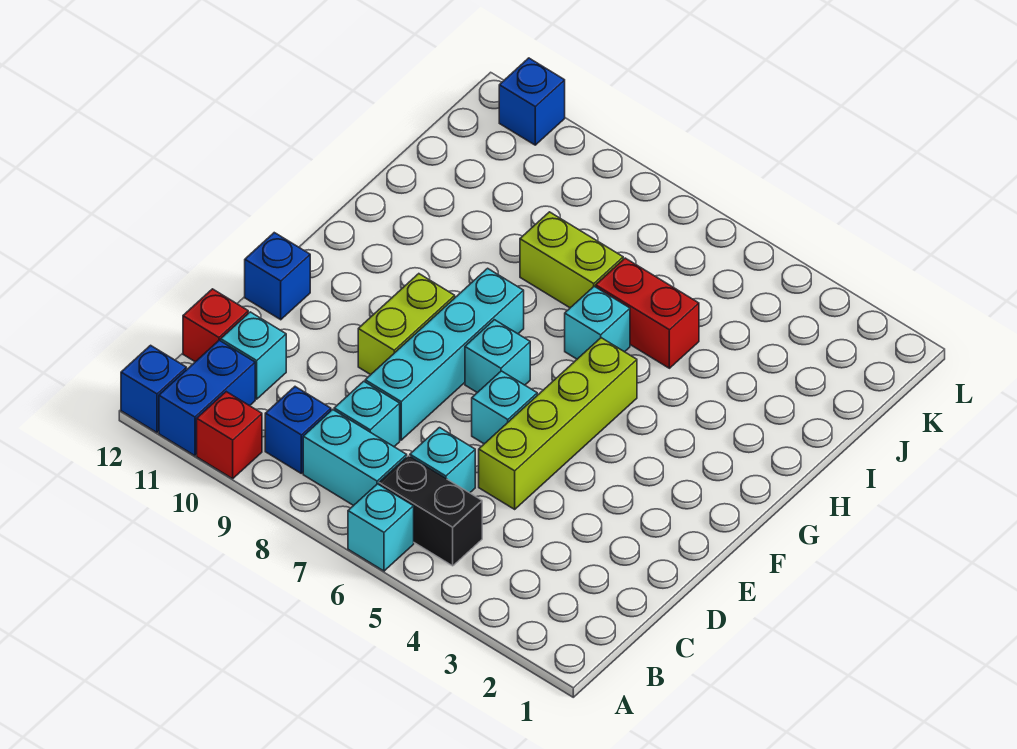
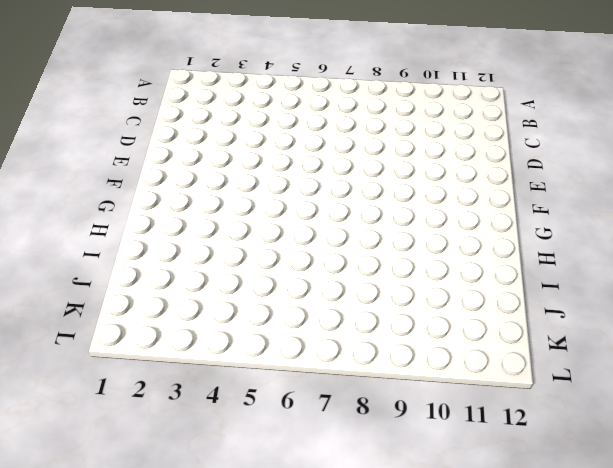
none -> cyan brick A6 level 1
none -> red brick A10 level 1
none -> blue brick A11:B11 level 1

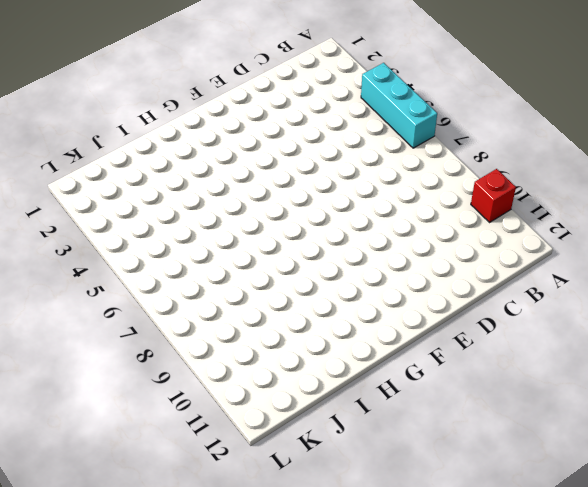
cyan brick A4:A6 level 1 -> cyan brick A6 level 1
none -> blue brick A11:B11 level 1
none -> blue brick A12 level 1
none -> black brick B5:B6 level 1

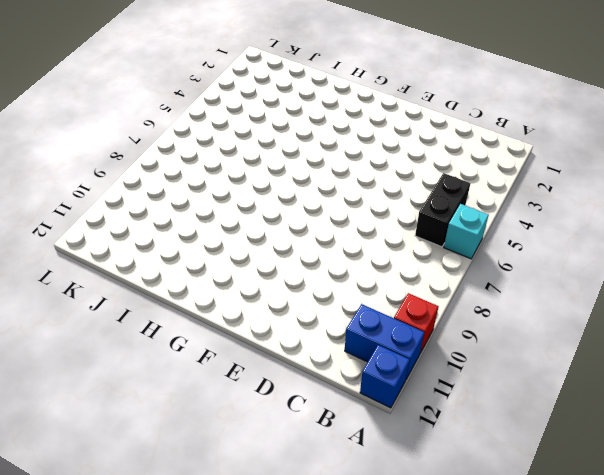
none -> cyan brick B7:B8 level 1
none -> blue brick B9 level 1
none -> cyan brick C6 level 1

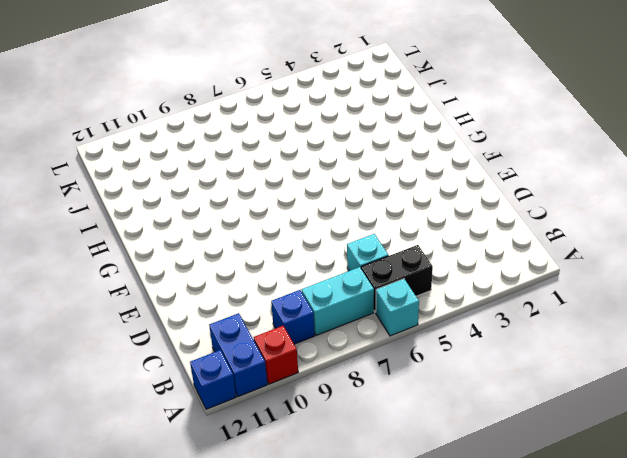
none -> cyan brick C8 level 1
none -> cyan brick C11 level 1
none -> red brick C12 level 1

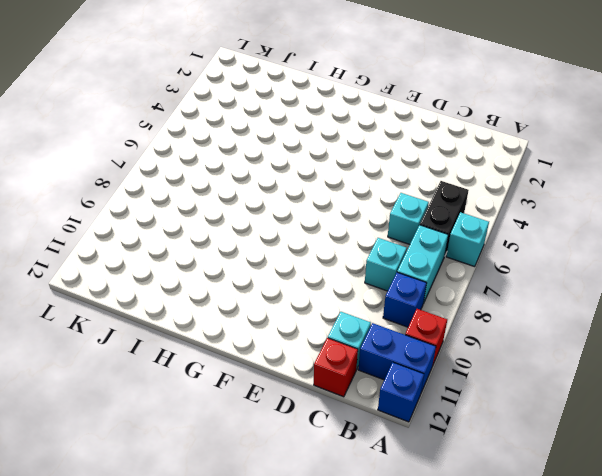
none -> lime brick D5:G5 level 1
none -> cyan brick D8:G8 level 1
none -> cyan brick E6 level 1

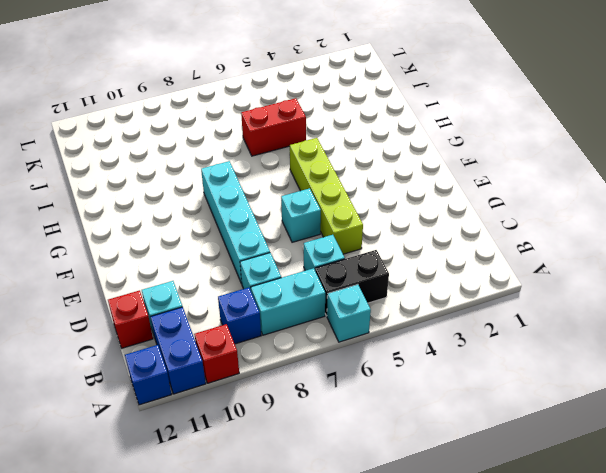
none -> lime brick E9:F9 level 1
none -> blue brick E12 level 1
none -> cyan brick F7 level 1

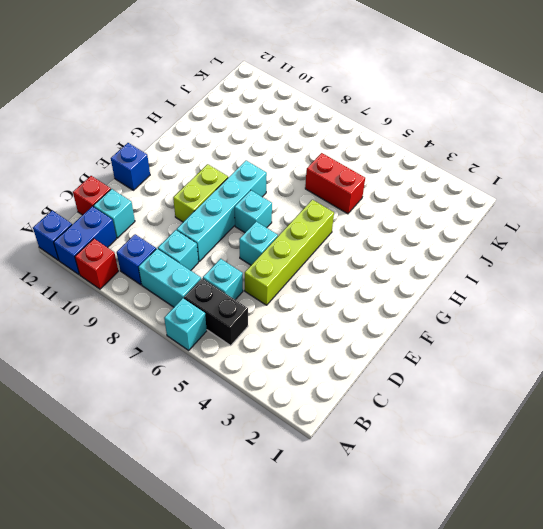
none -> cyan brick H6 level 1
none -> lime brick I7:I8 level 1
none -> blue brick L11 level 1

